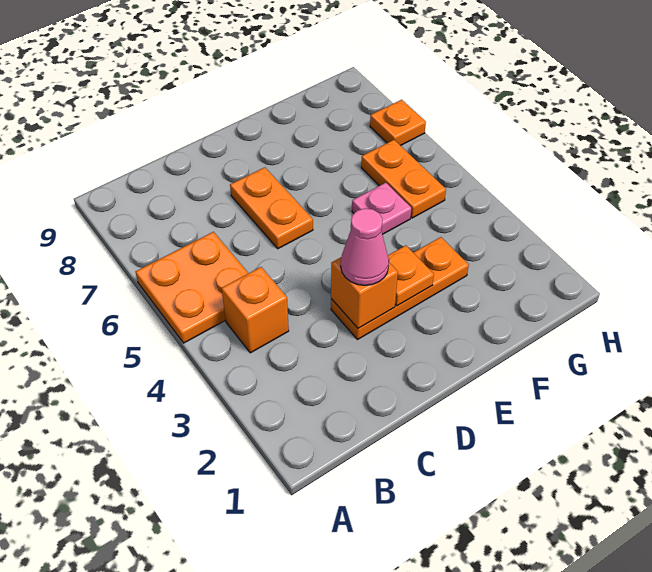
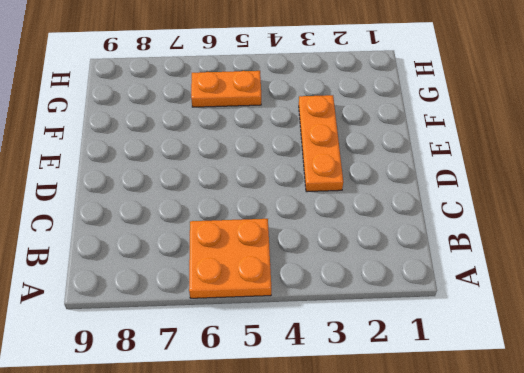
none -> orange brick B4 level 1
none -> orange plate D6:D7 level 1

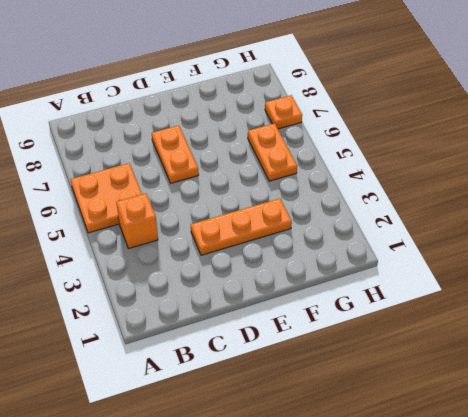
none -> pink plate F5 level 1
none -> orange brick D3 level 2

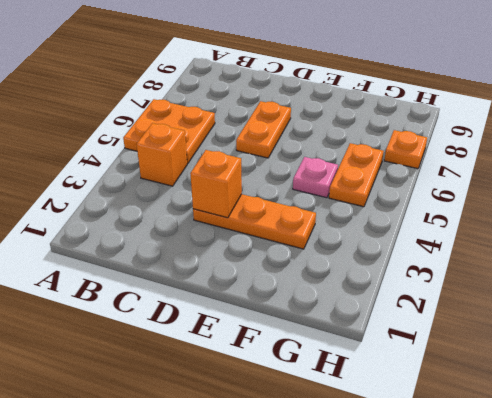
none -> orange plate E3 level 2
none -> pink cone D3 level 3

